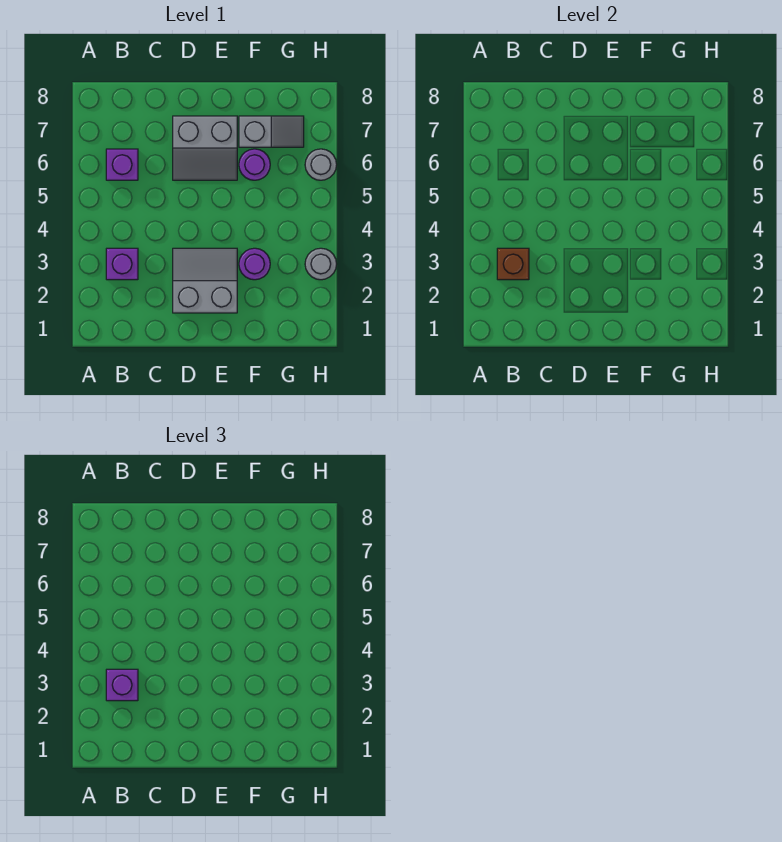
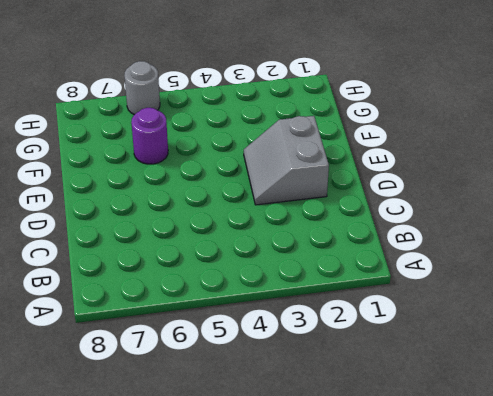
none -> purple brick B3 level 1
none -> purple brick B6 level 1

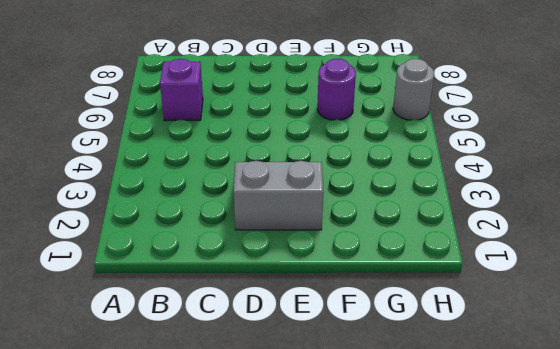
none -> purple brick B3 level 1
none -> grey slope D6:E7 level 1 top 7

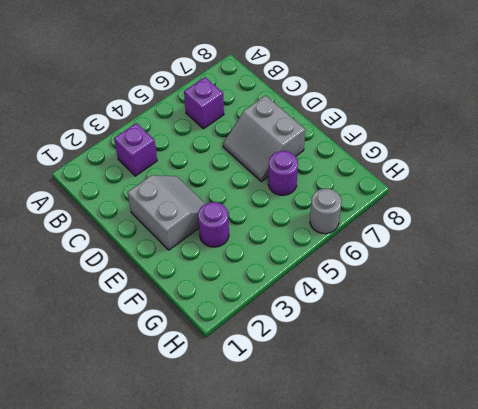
none -> grey slope F7:G7 level 1 top F
none -> grey round brick H3 level 1

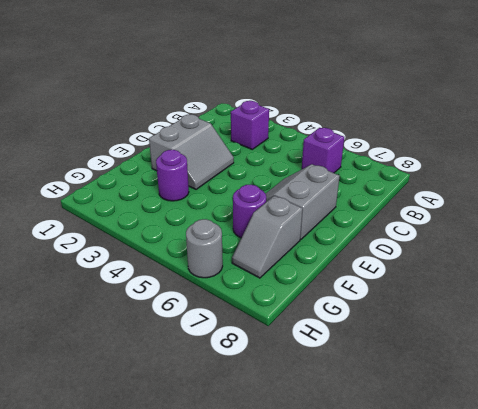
none -> grey round brick H3 level 1
none -> brown brick B3 level 2

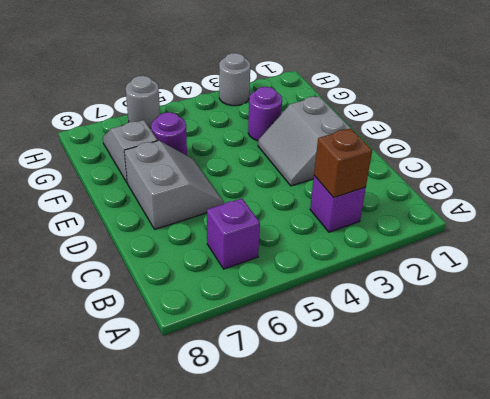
none -> purple brick B3 level 3

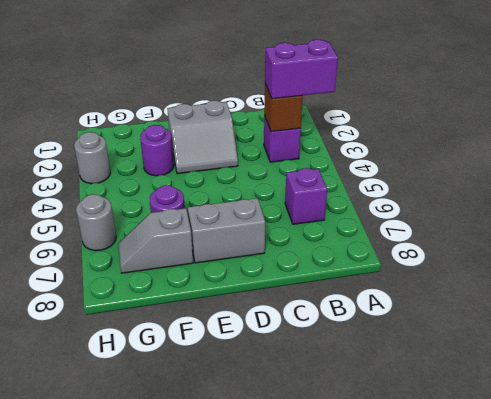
purple brick A3:B3 level 3 -> purple brick B3 level 3

